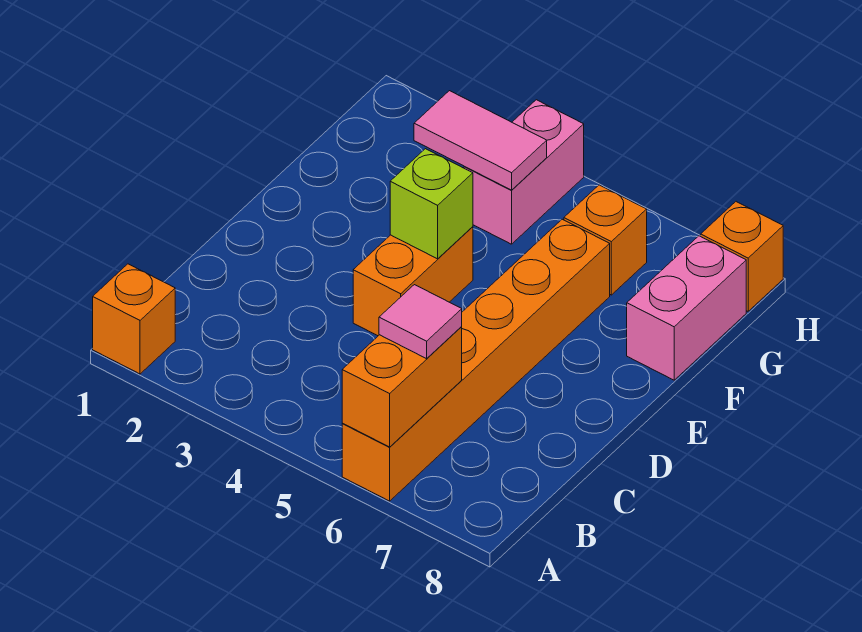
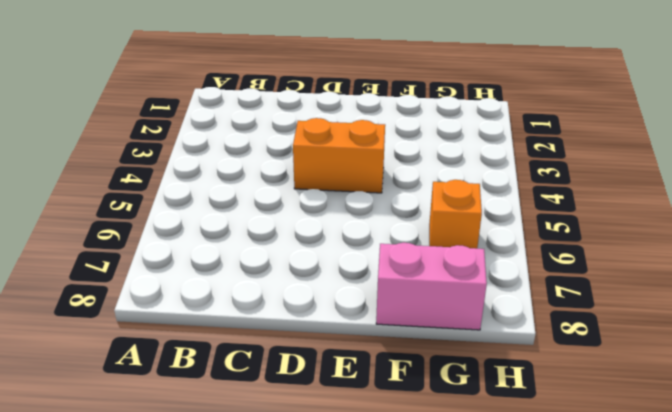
none -> orange brick A1 level 1
none -> orange brick A6:F6 level 1

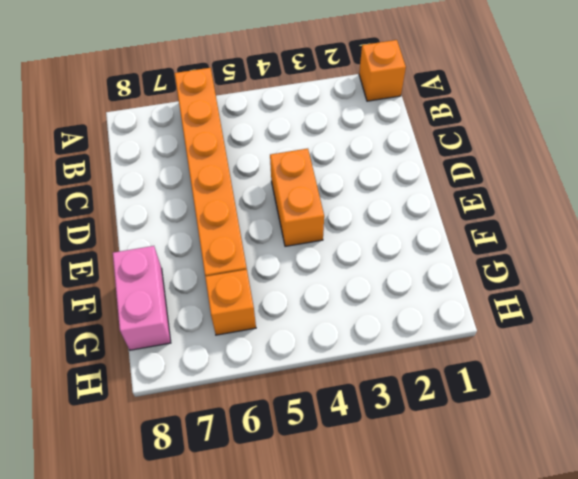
none -> pink brick G4:H4 level 1
none -> orange brick H8 level 1

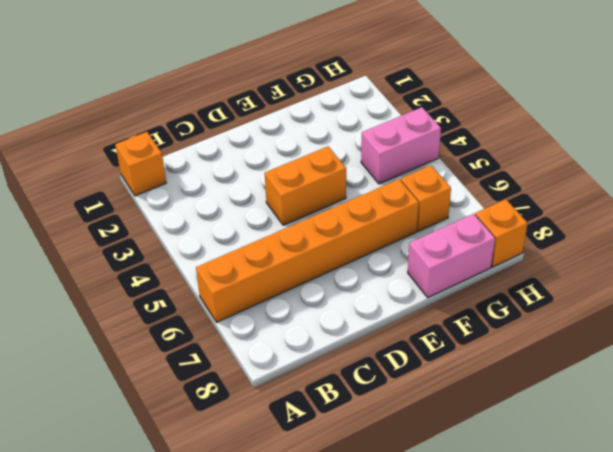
none -> orange brick A6:B6 level 2
none -> lime brick E4 level 2

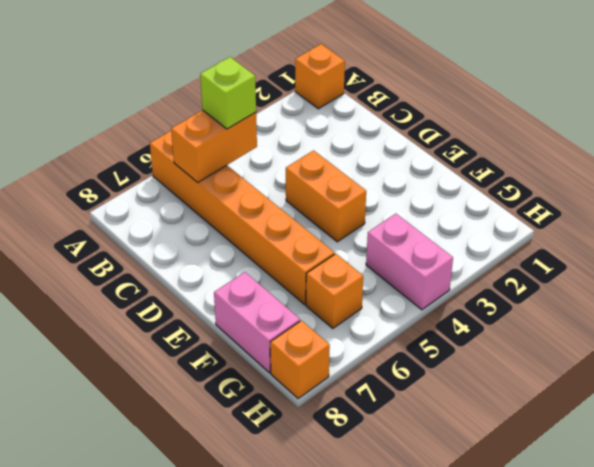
orange brick B5:B6 level 2 -> orange brick A6:B6 level 2
lime brick B5 level 3 -> lime brick E4 level 2
none -> pink tile G3:G4 level 2
none -> pink tile B6 level 3

